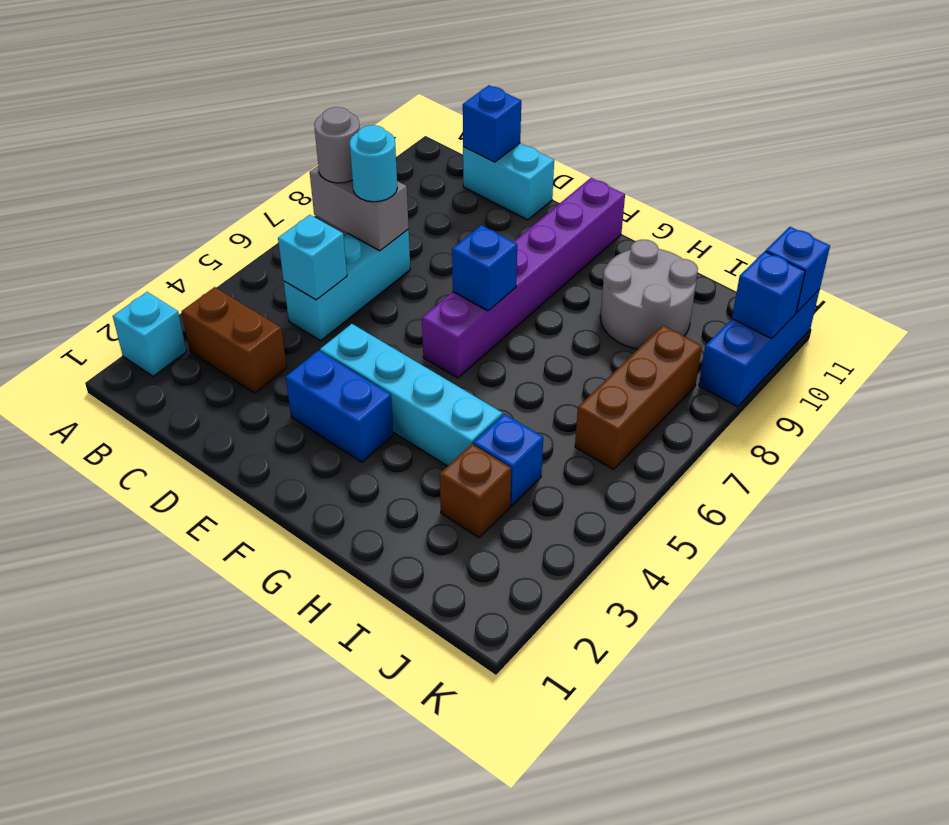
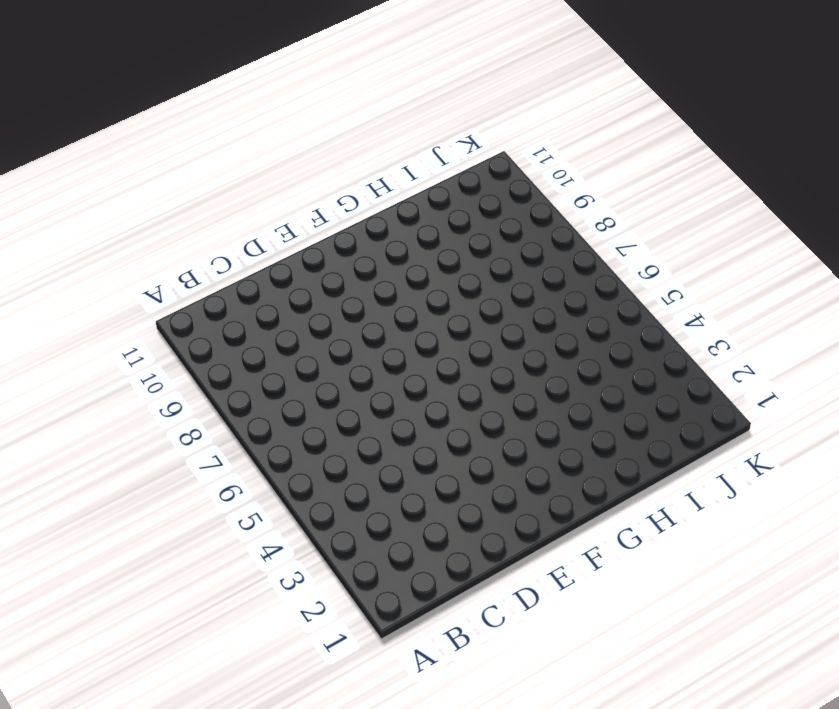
none -> cyan brick A2 level 1
none -> brown brick B3:C3 level 1
none -> cyan brick C5:C7 level 1

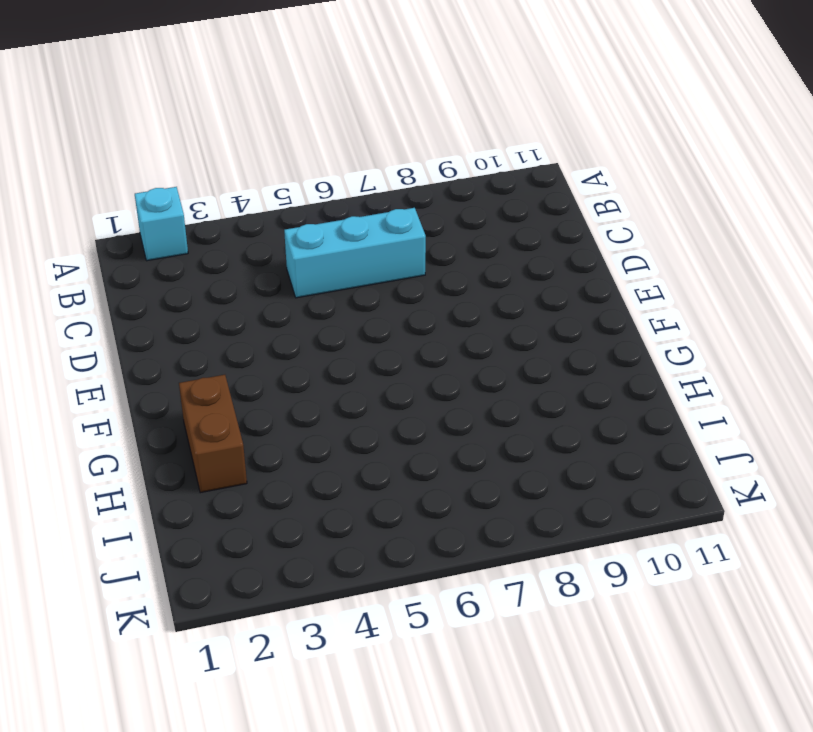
brown brick G2:H2 level 1 -> brown brick B3:C3 level 1
none -> cyan brick C11:D11 level 1
none -> blue brick E3:F3 level 1
none -> cyan brick E4:H4 level 1

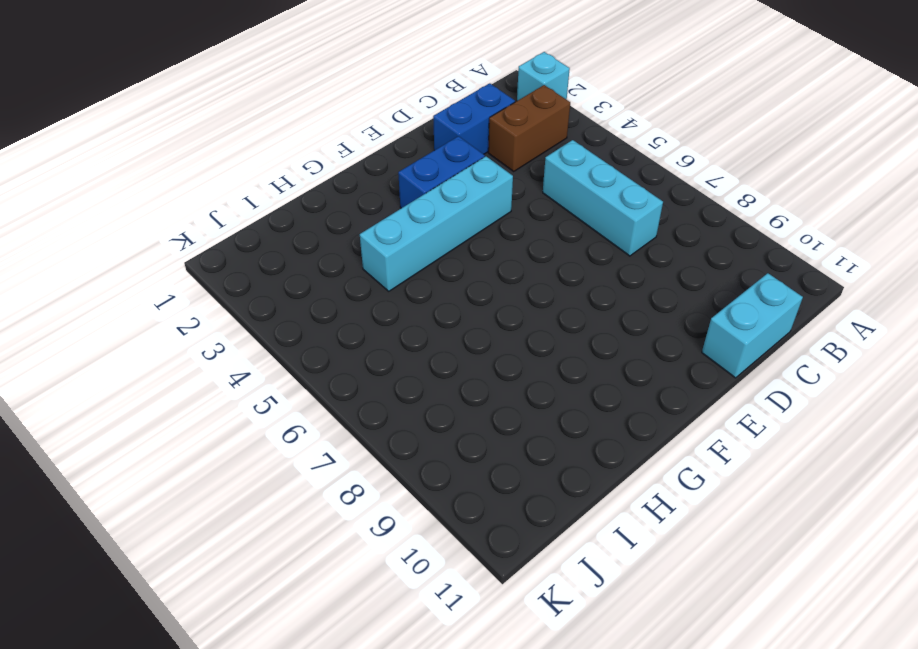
blue brick C2:D2 level 1 -> none
none -> purple brick F6:F11 level 1
none -> grey round brick H9:I10 level 1
none -> brown brick I3 level 1

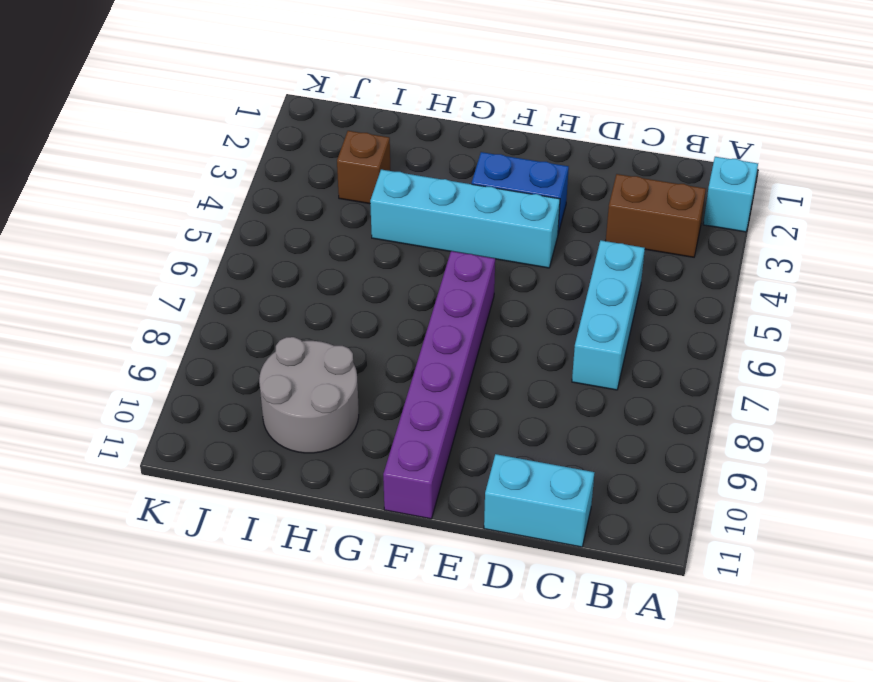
none -> blue brick I4 level 1
none -> brown brick J6:J8 level 1
none -> blue brick K9:K11 level 1

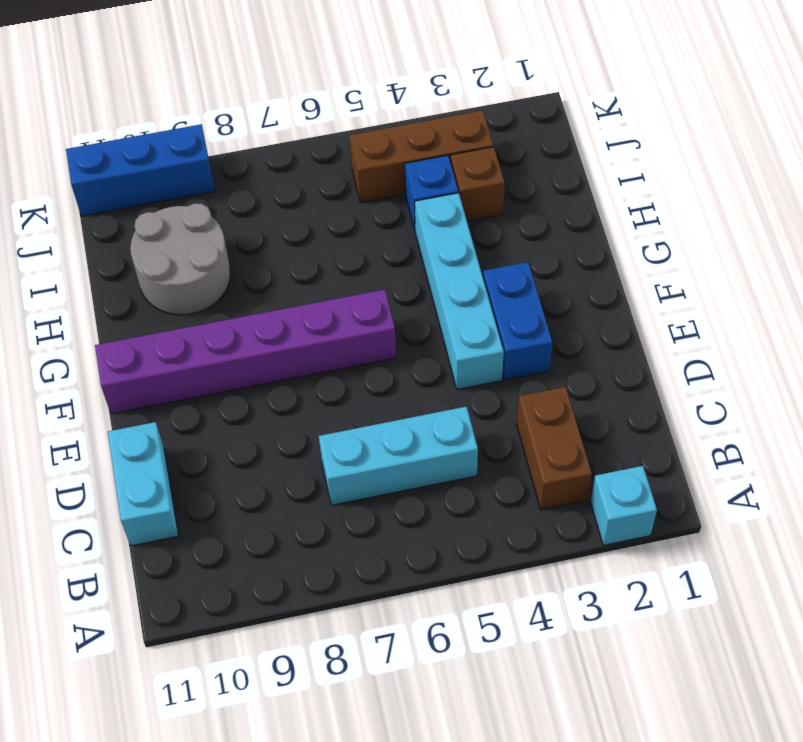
brown brick J3:J5 level 1 -> brown brick J6:J8 level 1
none -> grey brick B7:C7 level 2
none -> cyan brick C5 level 2
none -> blue brick C11 level 2

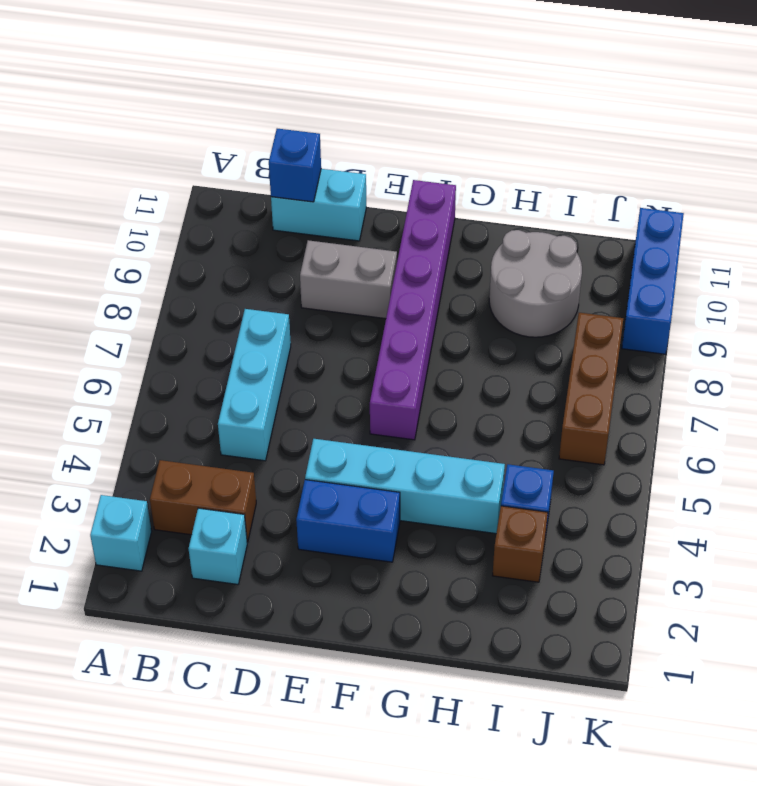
cyan brick C2 level 1 -> cyan brick C5 level 2
grey brick D9:E9 level 1 -> grey brick B7:C7 level 2
none -> blue brick F7 level 2
none -> blue brick K10 level 2
none -> blue brick K11 level 2

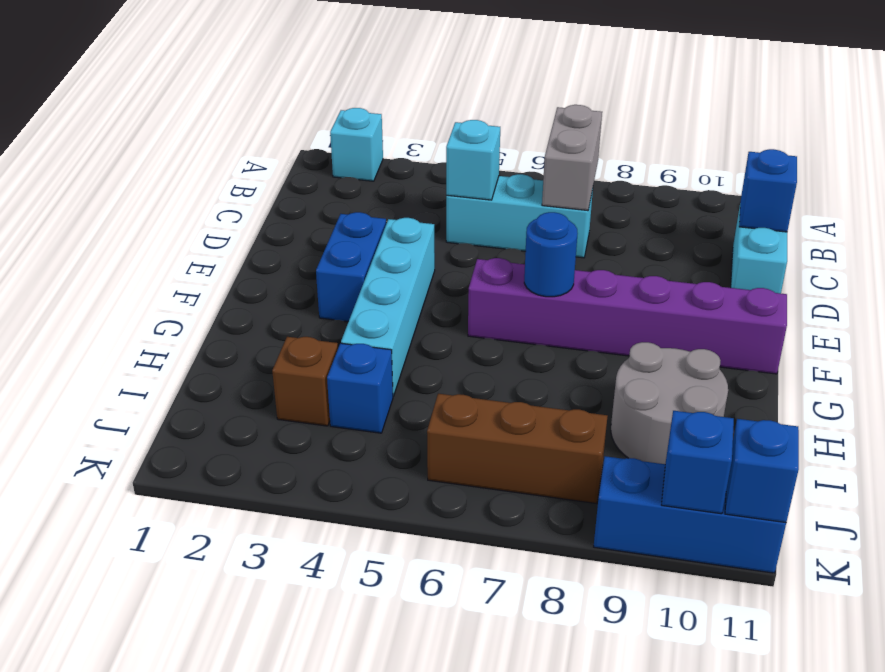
blue round brick F7 level 2 -> blue brick F7 level 2
none -> brown brick B3:C3 level 1
none -> grey round brick B7 level 3
none -> cyan round brick C7 level 3

